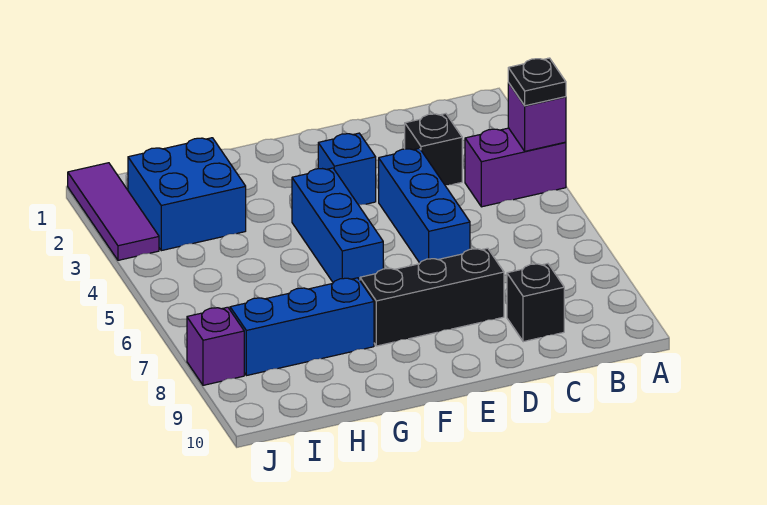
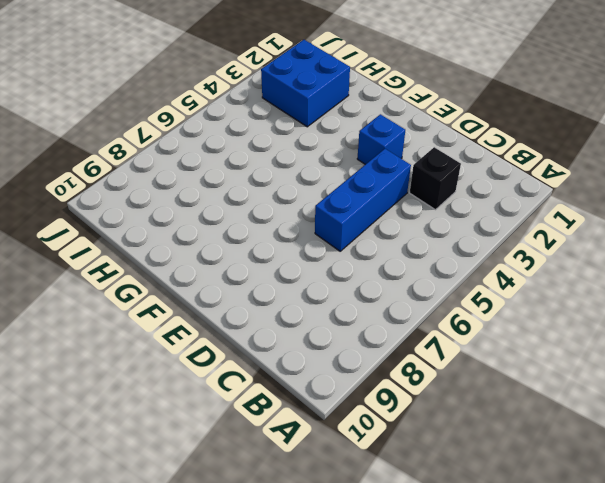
none -> purple brick A4:B4 level 1
none -> black brick C9 level 1
none -> black brick D8:F8 level 1

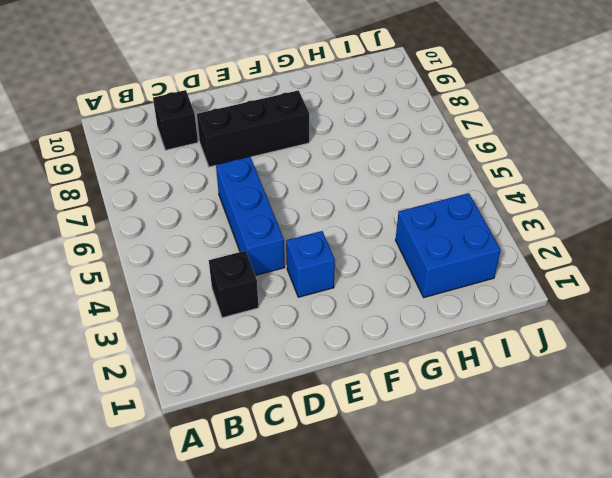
none -> purple brick A4:B4 level 1
none -> blue brick F4:F6 level 1
none -> blue brick G8:I8 level 1

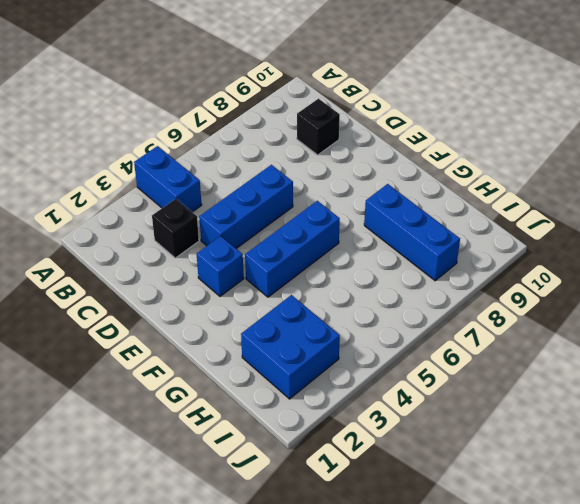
blue brick A4:B4 level 1 -> purple brick A4:B4 level 1
none -> black brick D8:F8 level 1
none -> purple tile J1:J3 level 1
none -> purple brick J8 level 1

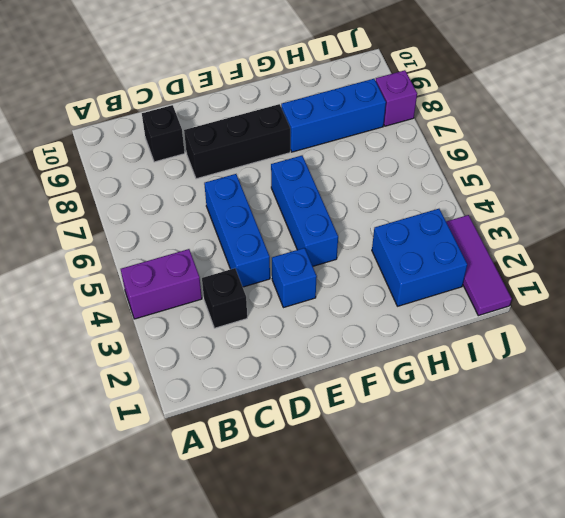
none -> purple brick A4 level 2
none -> black plate A4 level 3

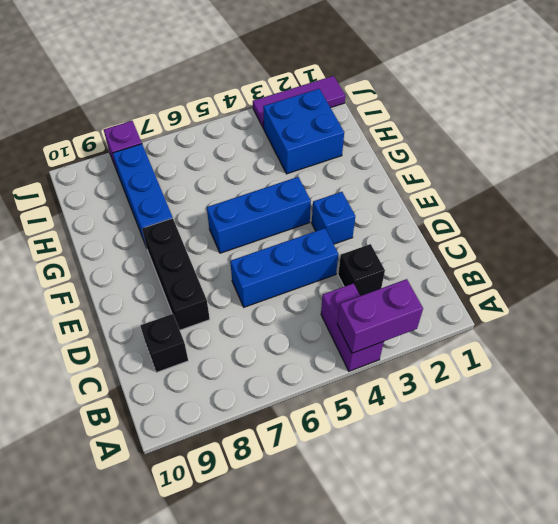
purple brick A3:A4 level 2 -> purple brick A4 level 2
none -> black plate A4 level 3

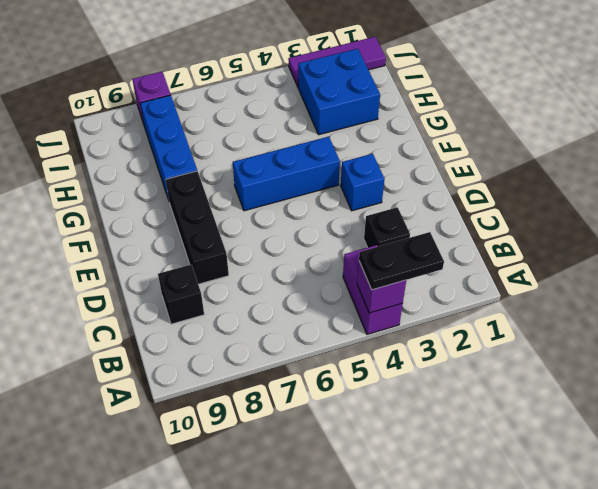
black plate A3:A4 level 3 -> black plate A4 level 3
none -> blue brick D4:D6 level 1

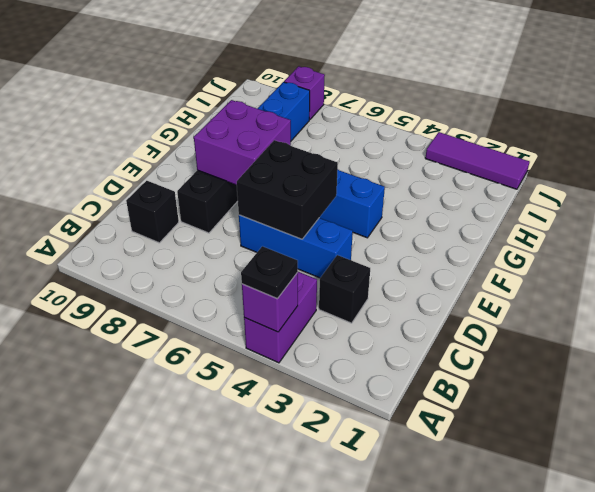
black brick D5:E6 level 2 -> none
purple brick E7:F8 level 2 -> none
none -> blue brick E3 level 1
none -> blue brick H2:I3 level 1

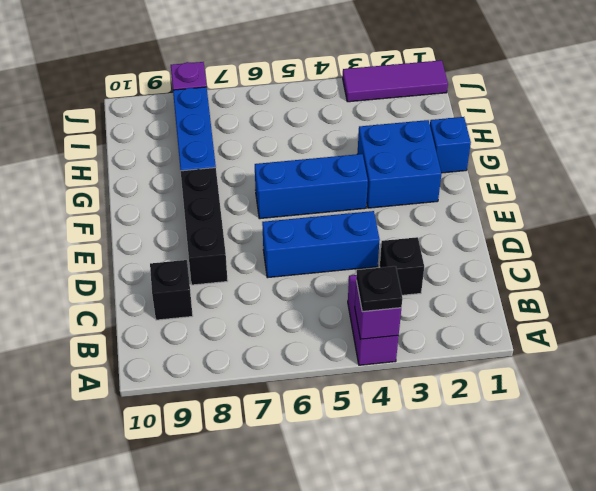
blue brick F2:G3 level 1 -> blue brick H2:I3 level 1
blue brick G1 level 1 -> blue brick E3 level 1

